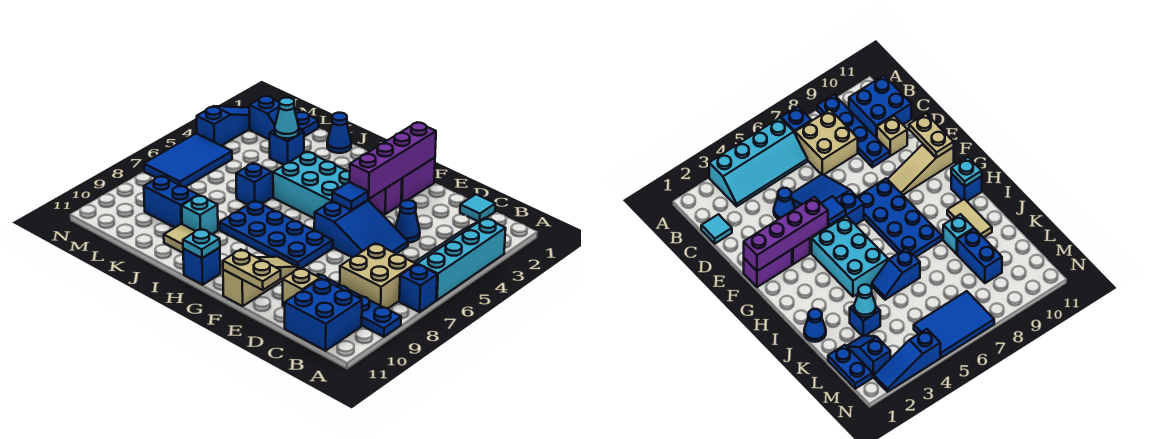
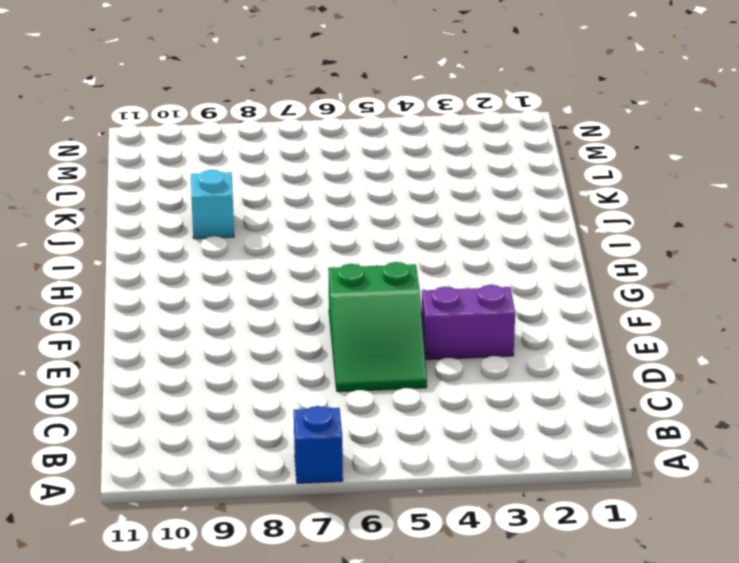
green slope D5:F6 level 1 top F -> blue slope D5:F6 level 1 top F
purple brick E3:E4 level 1 -> purple brick F1:F2 level 1
none -> cyan slope A3:B6 level 1 top A
none -> blue plate A9:D9 level 1
none -> tan brick B7:C8 level 1
none -> blue brick B10:C11 level 1

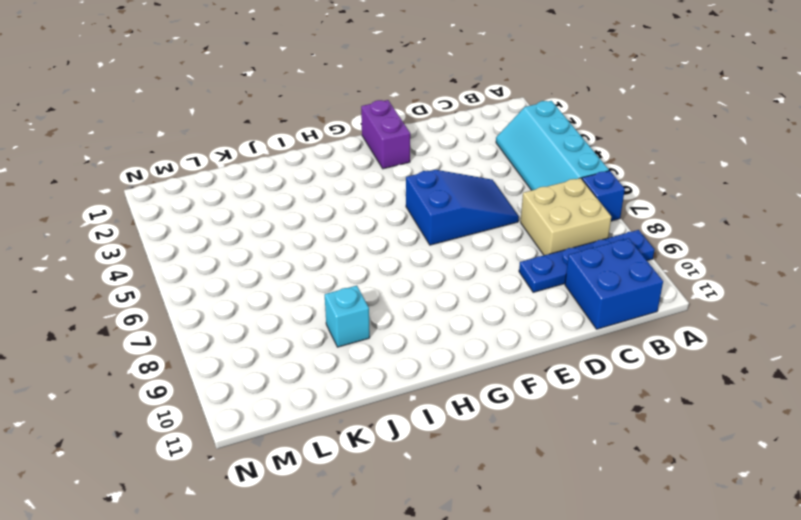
none -> cyan tile C1 level 1
none -> blue cone D4 level 1
none -> tan brick D10 level 1
none -> purple brick F3 level 1

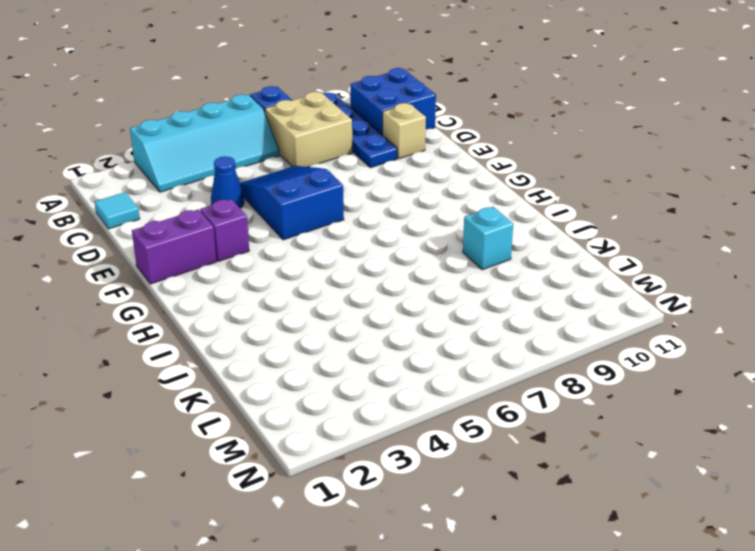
none -> blue plate F7:I8 level 1
none -> tan slope F9:F11 level 1 top 11
none -> cyan brick G4:I5 level 1
none -> blue brick H11 level 1

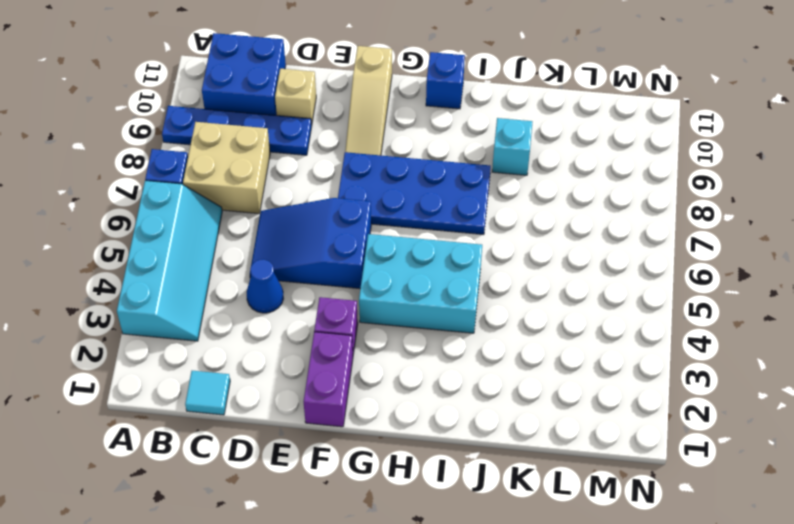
none -> tan tile I10:J10 level 1
none -> blue cone J1 level 1
none -> blue slope J5:J6 level 1 top 6
none -> blue brick K3 level 1

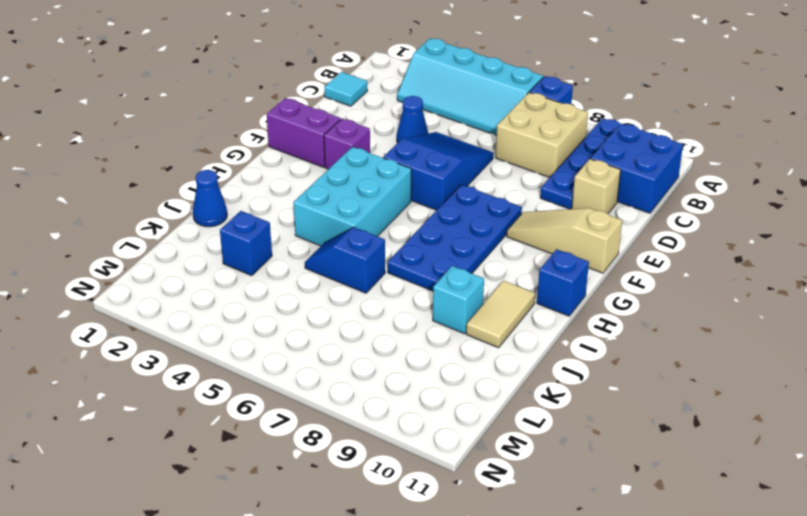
none -> blue brick K9:L9 level 1
none -> blue plate L1:M1 level 1
none -> blue slope L2:M2 level 1 top M
none -> blue tile M5:N7 level 1

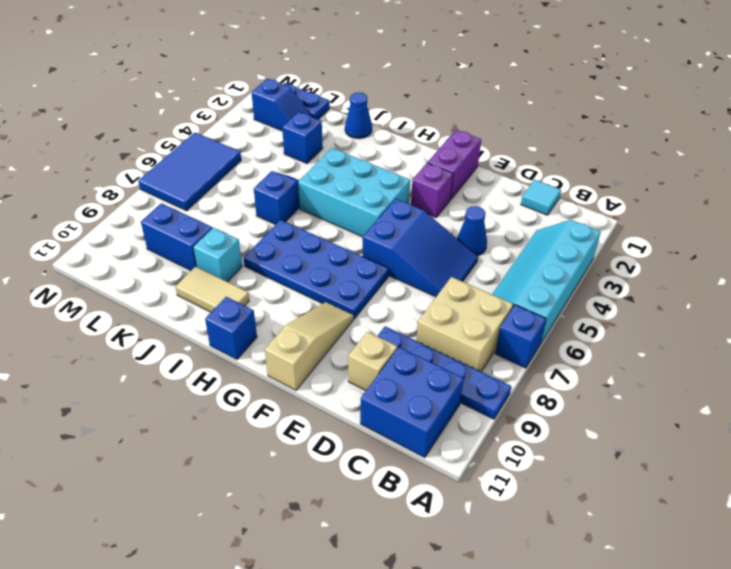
none -> blue slope N2:N4 level 1 top 4
none -> tan plate E11:F11 level 2
none -> purple brick F1:F4 level 2
none -> blue tile F5 level 2

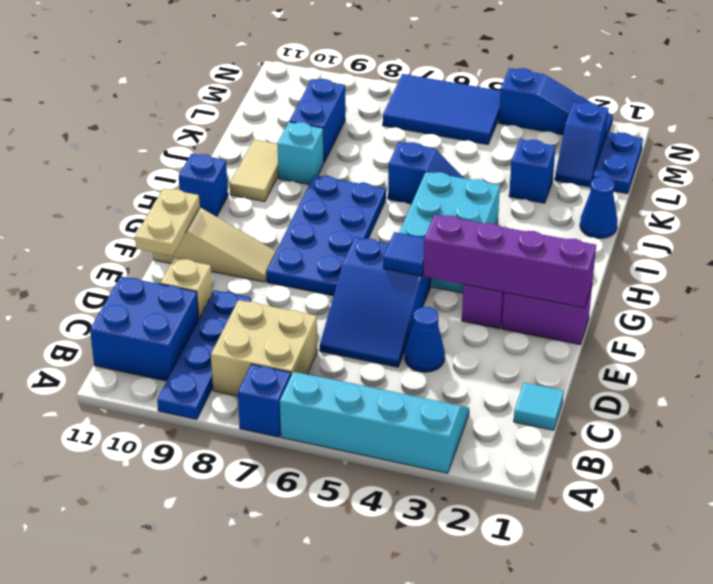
none -> cyan plate H11 level 2
none -> cyan cone K3 level 2

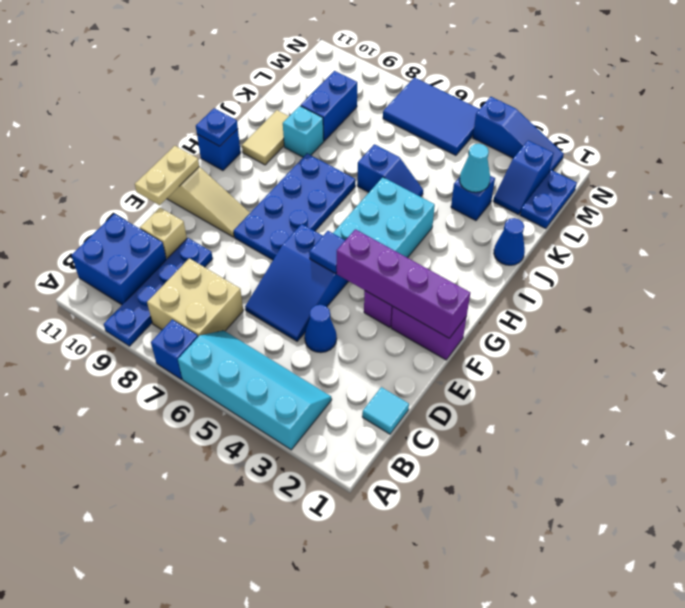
blue plate H11 level 2 -> cyan plate H11 level 2

